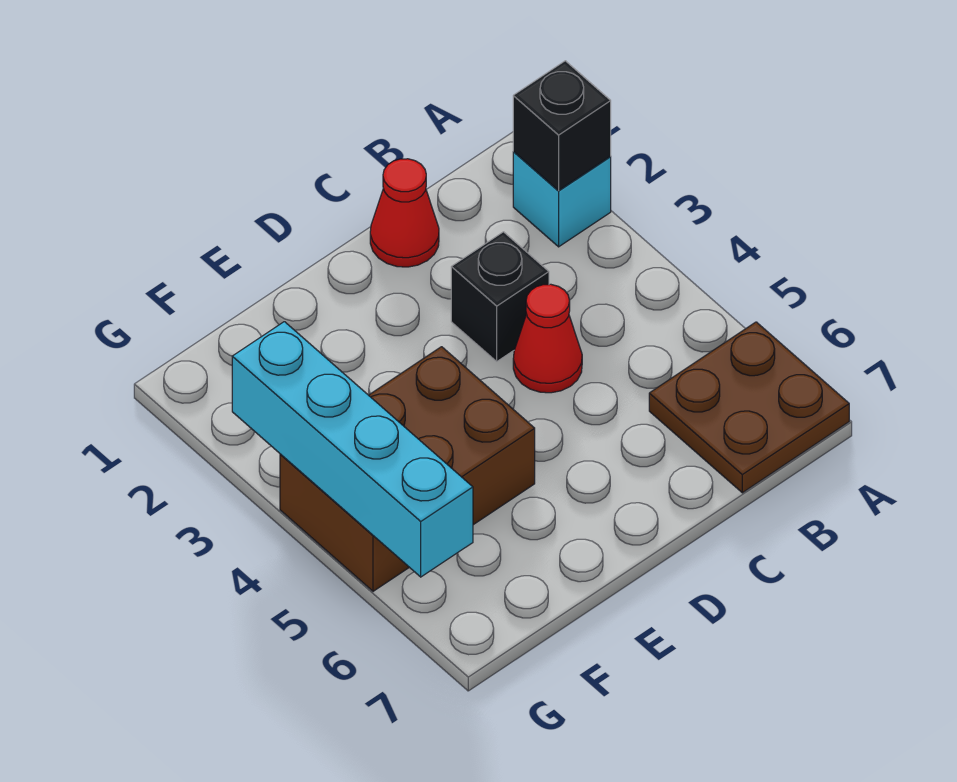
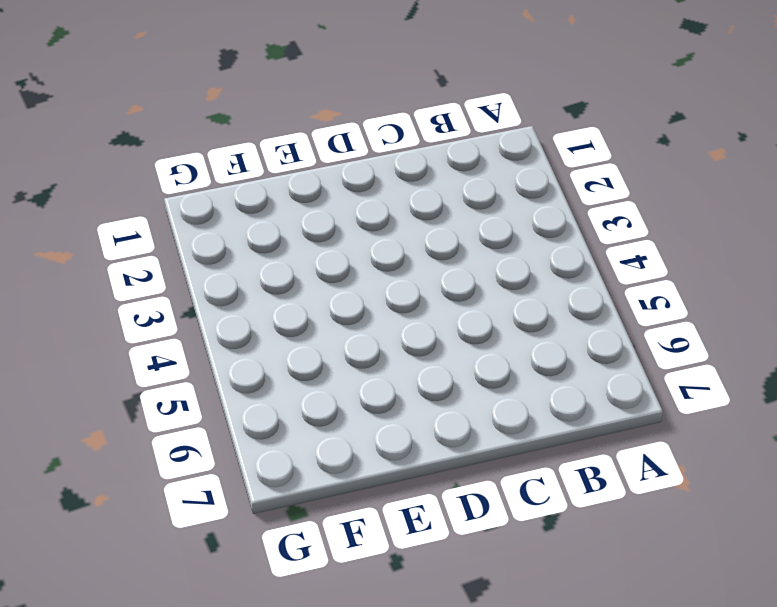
none -> cyan brick A2 level 1
none -> brown plate A6:B7 level 1

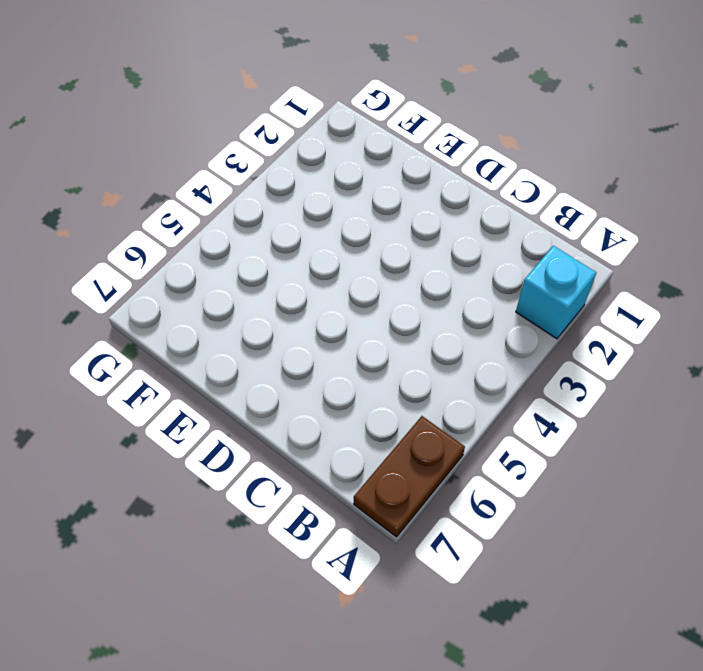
brown plate A6:A7 level 1 -> brown plate A6:B7 level 1
none -> red cone C1 level 1
none -> black brick C3 level 1

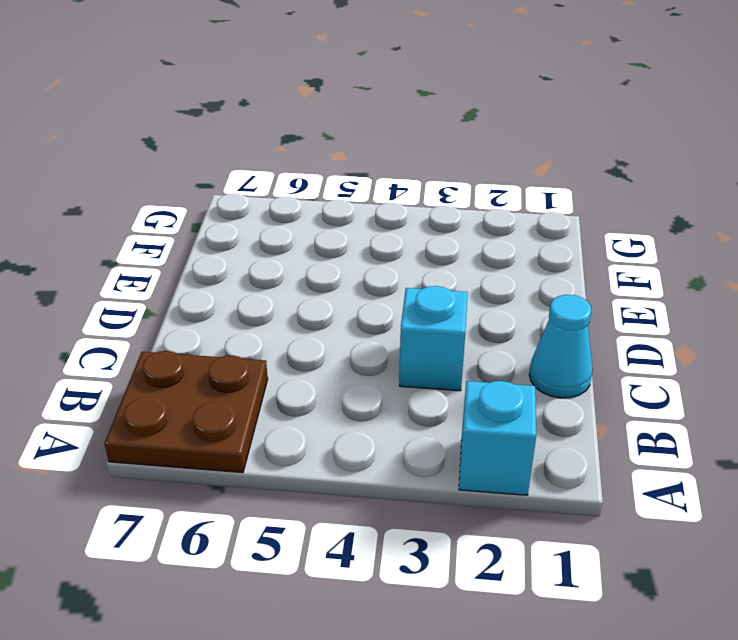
cyan cone C1 level 1 -> red cone C1 level 1
cyan brick C3 level 1 -> black brick C3 level 1
none -> red cone C4 level 1
none -> brown brick E4:G5 level 1

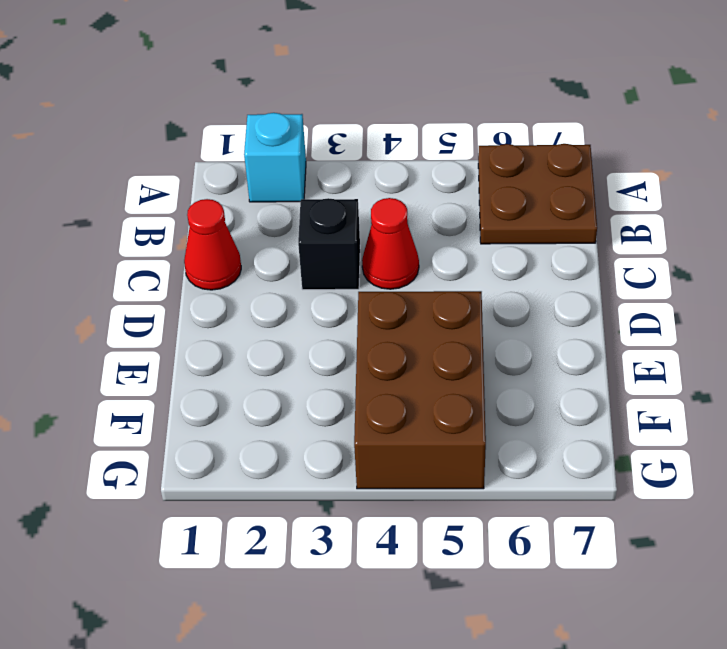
none -> black brick A2 level 2
none -> cyan brick G3:G6 level 2

